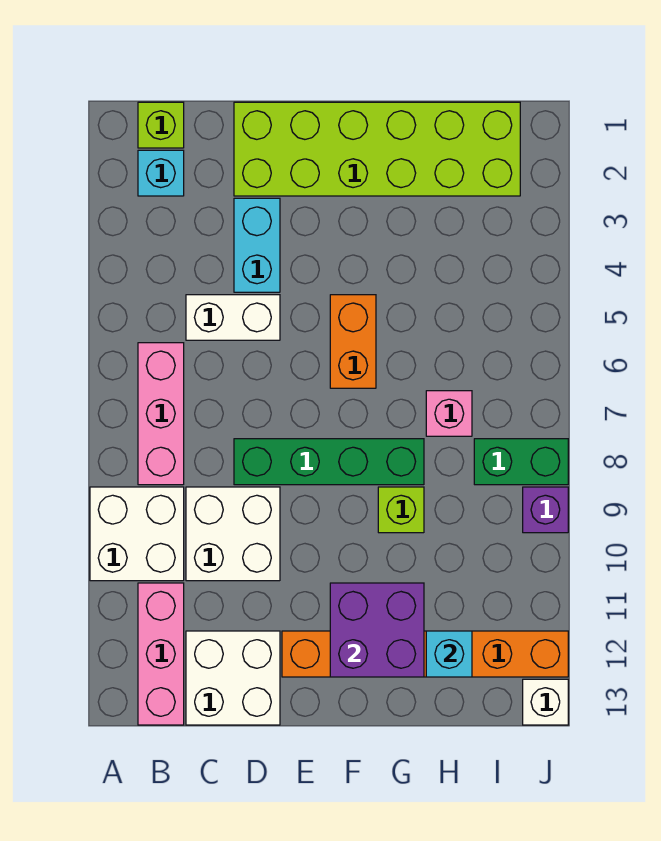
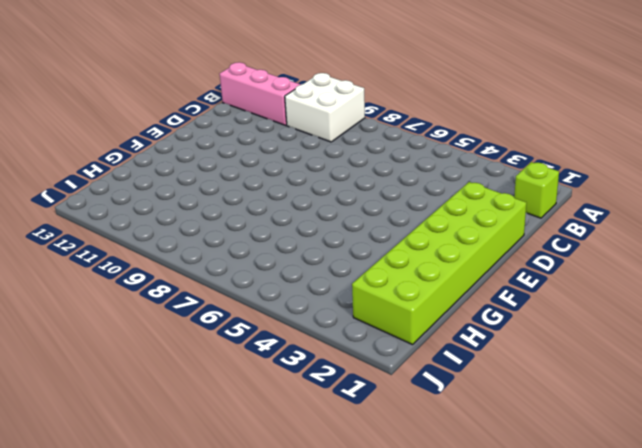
none -> cyan brick B2 level 1
none -> pink brick B6:B8 level 1
none -> white brick C5:D5 level 1

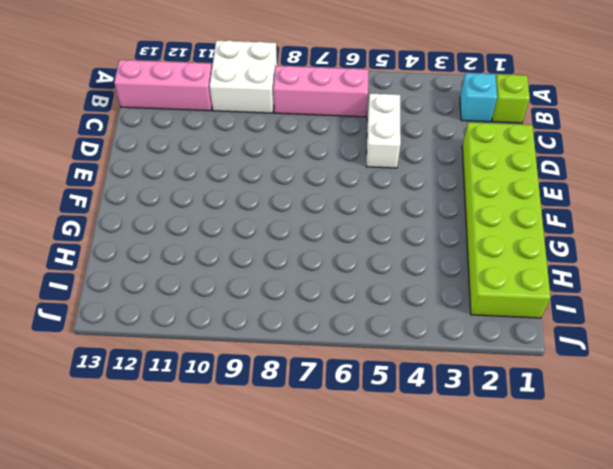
none -> white brick C9:D10 level 1
none -> white brick C12:D13 level 1
none -> cyan brick D3:D4 level 1

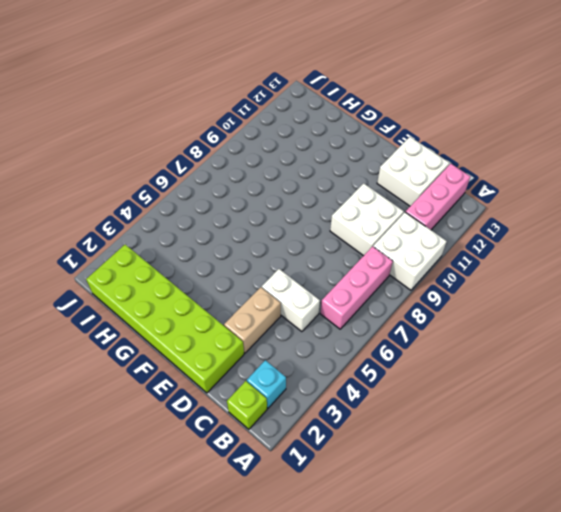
tan brick D3:D4 level 1 -> cyan brick D3:D4 level 1
none -> green brick D8:G8 level 1
none -> orange brick E12:J12 level 1
none -> orange brick F5:F6 level 1

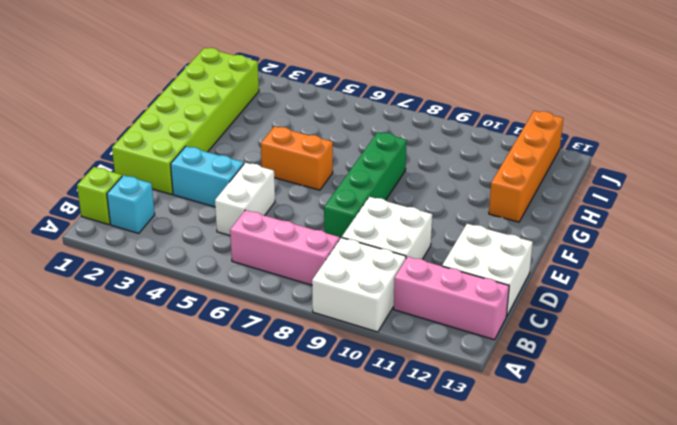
orange brick G12:J12 level 1 -> orange brick E12:J12 level 1
none -> lime brick G9 level 1
none -> pink brick H7 level 1
none -> green brick I8:J8 level 1

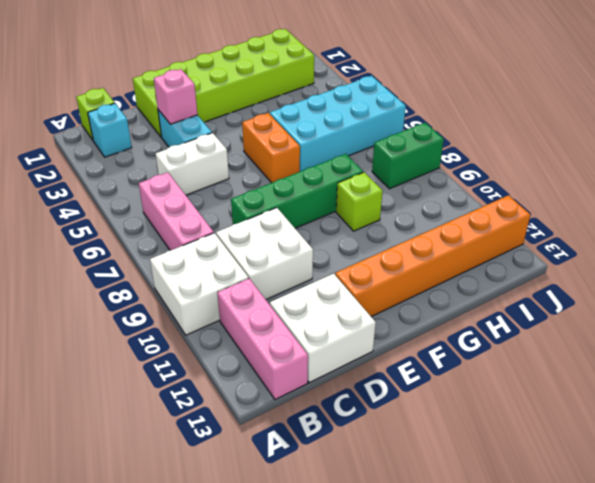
pink brick D3 level 2 -> pink brick H7 level 1
cyan brick G5:J6 level 1 -> none
none -> purple brick J9 level 1
none -> white brick J13 level 1
none -> purple brick F11:G12 level 2

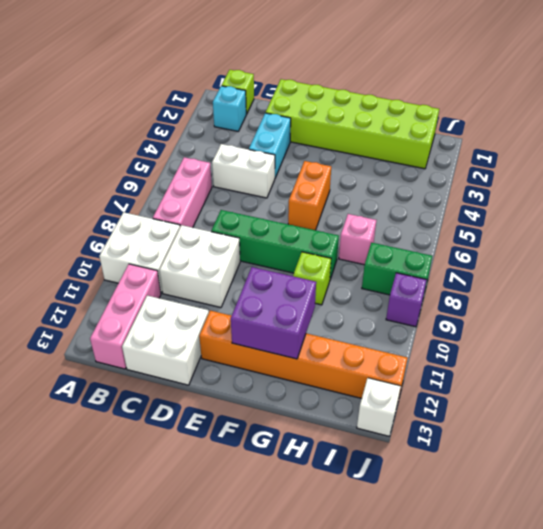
none -> cyan brick H12 level 2

